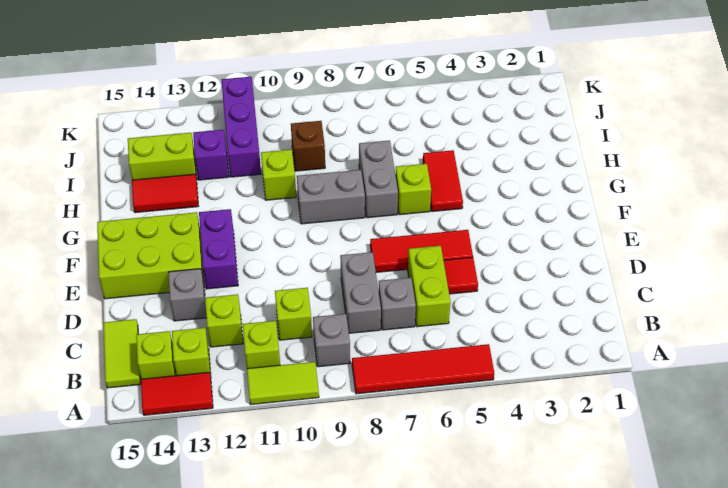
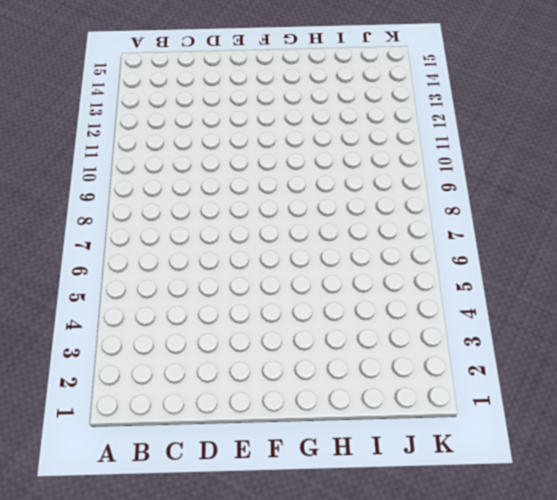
none -> red tile A5:A8 level 1
none -> lime tile A10:A11 level 1
none -> red tile A13:A14 level 1

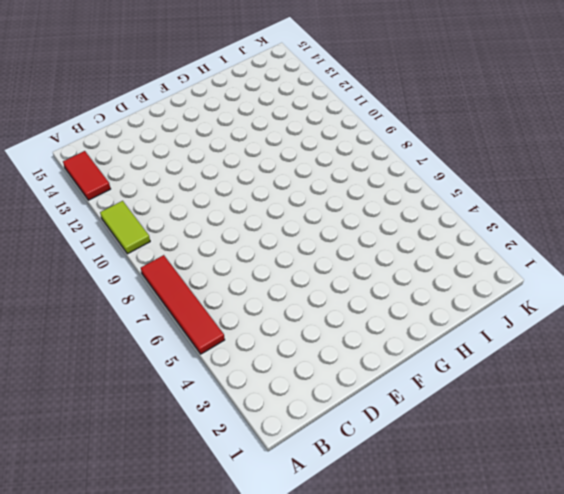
none -> grey brick B9 level 1
none -> lime brick B11 level 1
none -> lime brick B13 level 1

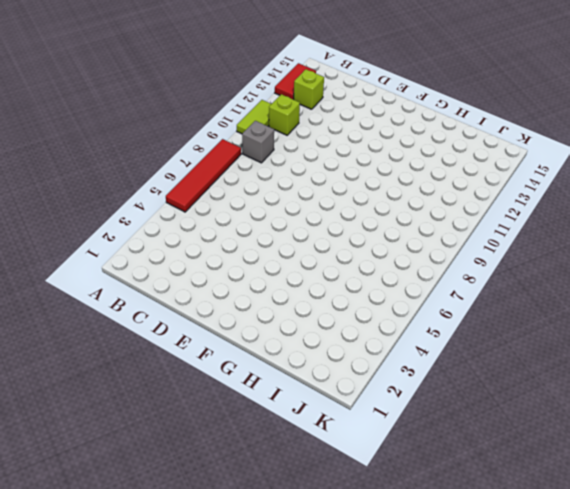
none -> lime brick B14 level 1
none -> lime tile B15:C15 level 1
none -> lime brick C6:D6 level 1

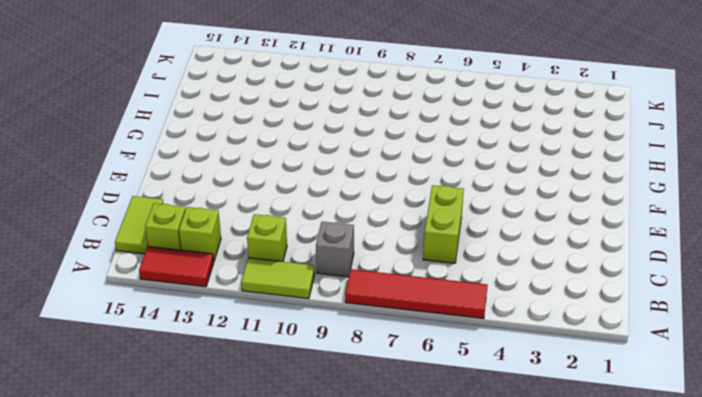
none -> grey brick C7 level 1
none -> grey brick C8:D8 level 1
none -> lime brick C10 level 1

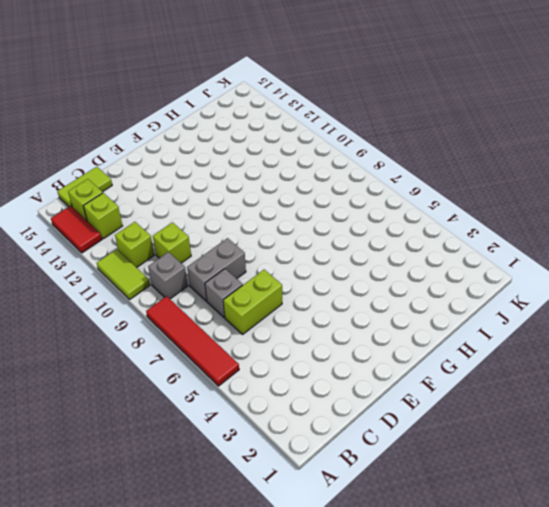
none -> lime brick C12 level 1
none -> red tile D5 level 1
none -> grey brick D13 level 1

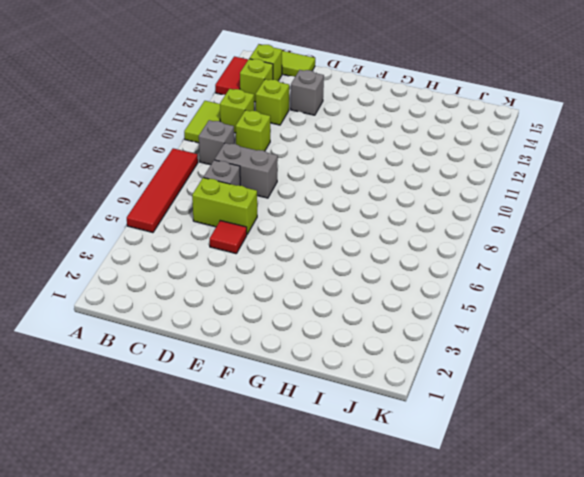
none -> red tile E5:E7 level 1
none -> purple brick E12:F12 level 1
none -> lime brick E13:F15 level 1

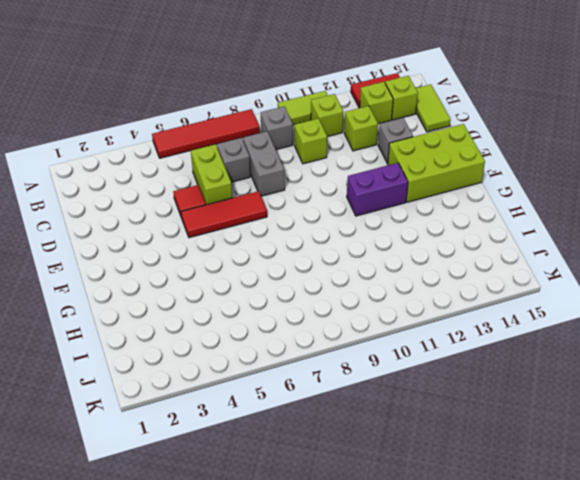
purple brick F11:F12 level 1 -> purple brick E12:F12 level 1
none -> red tile G5:H5 level 1
none -> lime brick G6 level 1
none -> grey brick G7:H7 level 1

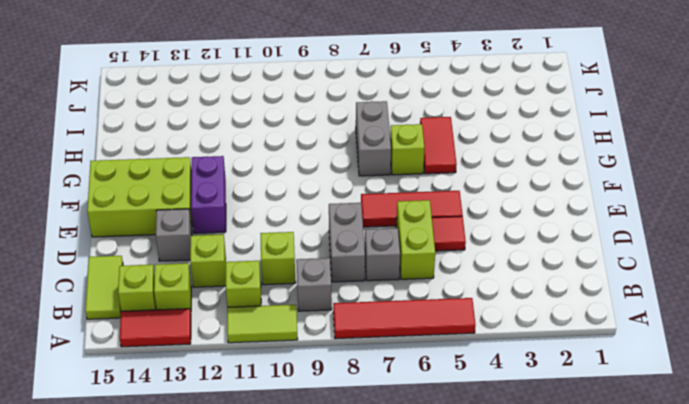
none -> grey brick G8:G9 level 1
none -> lime brick H10 level 1
none -> red tile H13:H14 level 1

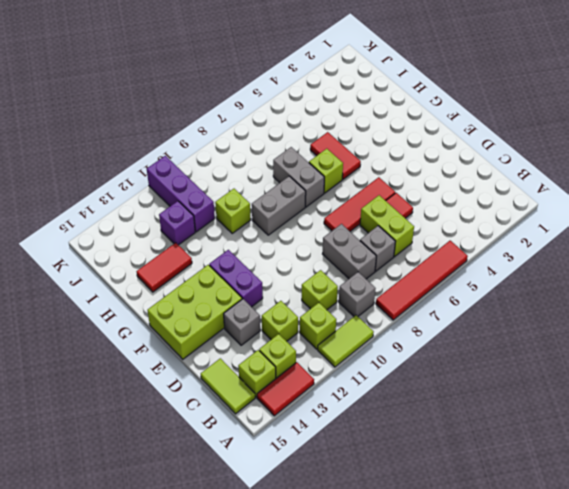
none -> brown brick I9 level 1
none -> lime brick I13:I14 level 1

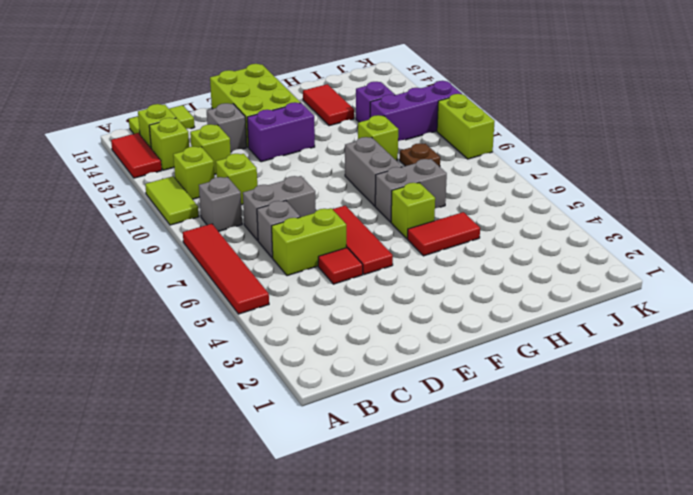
brown plate I9 level 1 -> brown brick I9 level 1
lime brick K9:K10 level 1 -> lime brick I13:I14 level 1

